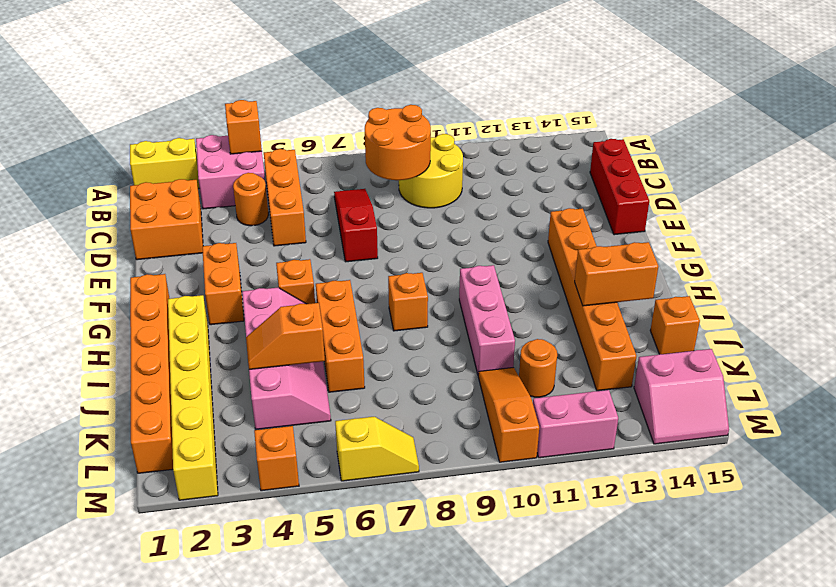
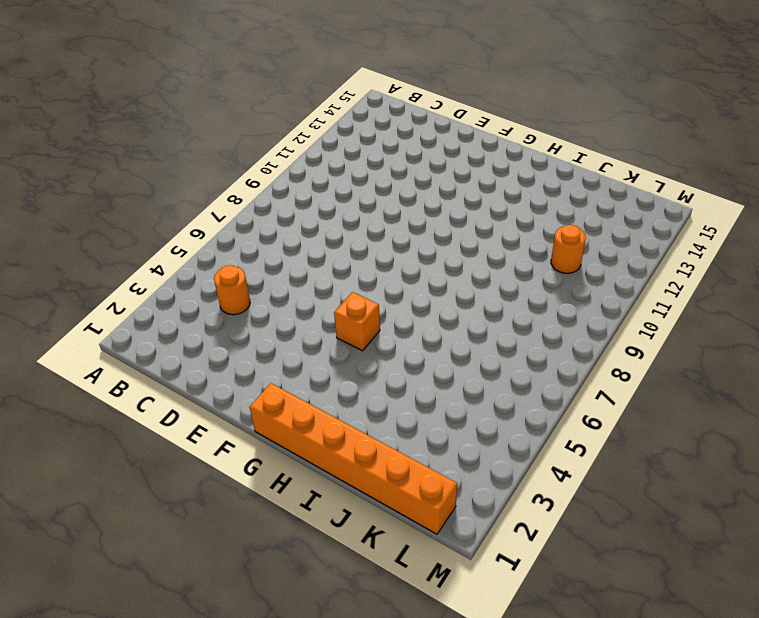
none -> yellow brick A1:A2 level 1
none -> pink brick A3:B4 level 1
none -> orange brick B5:D5 level 1

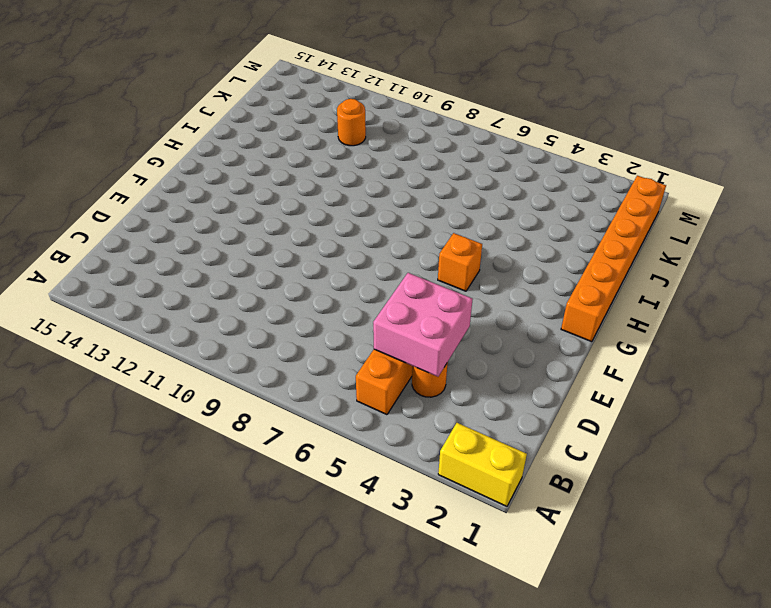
pink brick C4:D5 level 2 -> pink brick A3:B4 level 1
none -> yellow round brick B9:C10 level 1
none -> orange brick C1:D2 level 1
none -> red slope C7:E7 level 1 top E

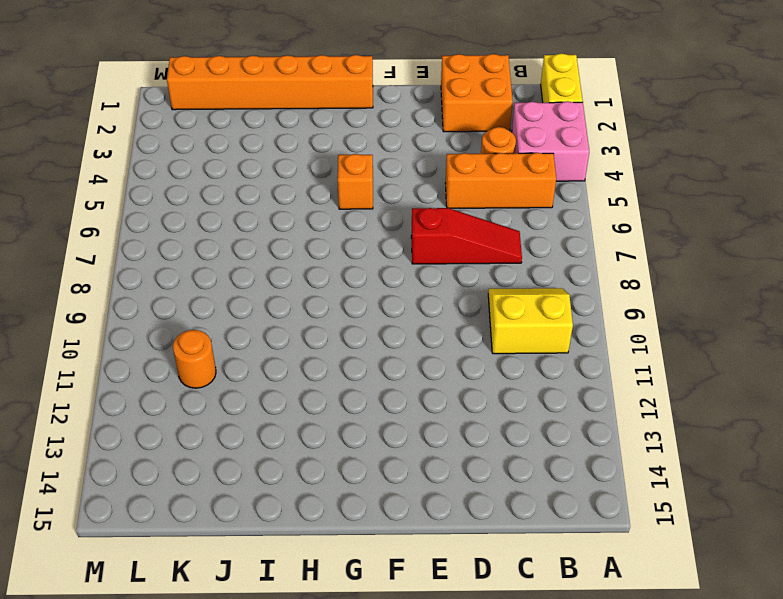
yellow slope B9:C10 level 1 top 10 -> yellow round brick B9:C10 level 1
none -> red brick C15:E15 level 1
none -> orange brick F3:G3 level 1
none -> orange brick F13:K13 level 1

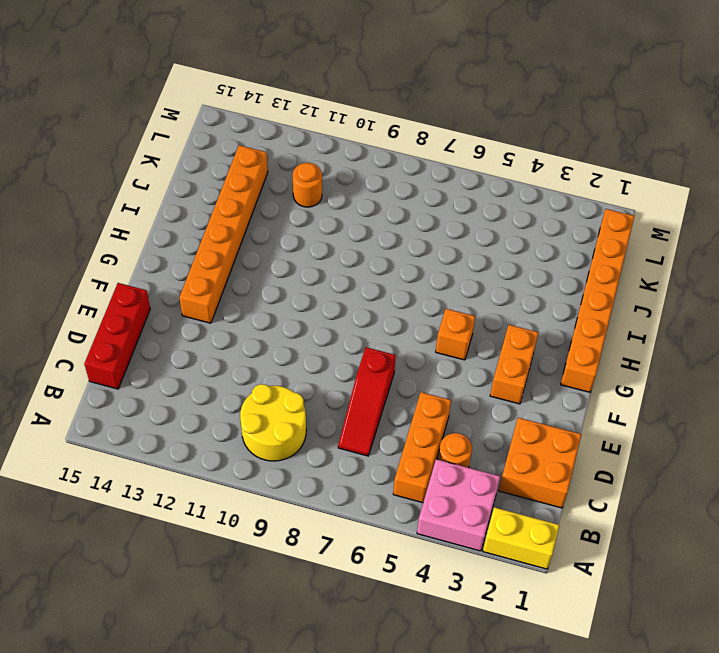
none -> yellow brick H2:M2 level 1
none -> pink slope H4:K5 level 1 top 4
none -> orange brick H6:J6 level 1

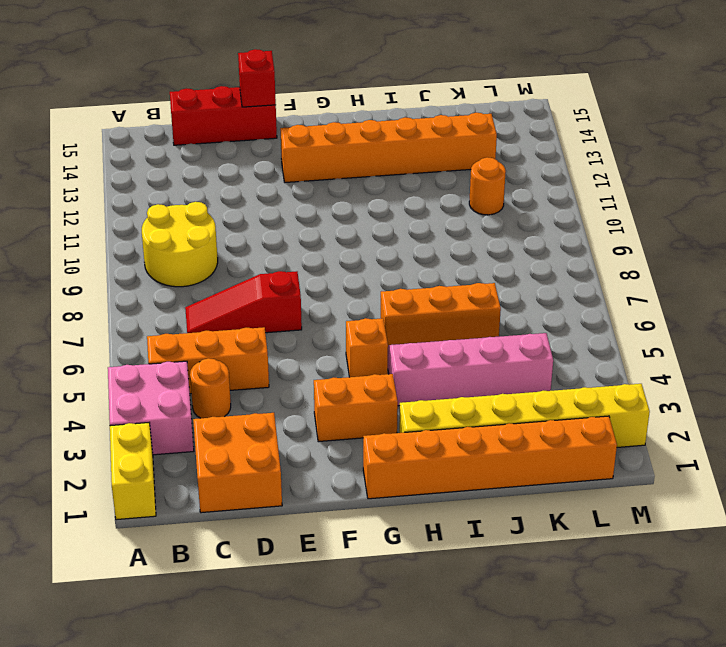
red brick E15 level 2 -> none
none -> orange brick H8 level 1
none -> pink brick H10:J10 level 1
none -> orange brick J15 level 1

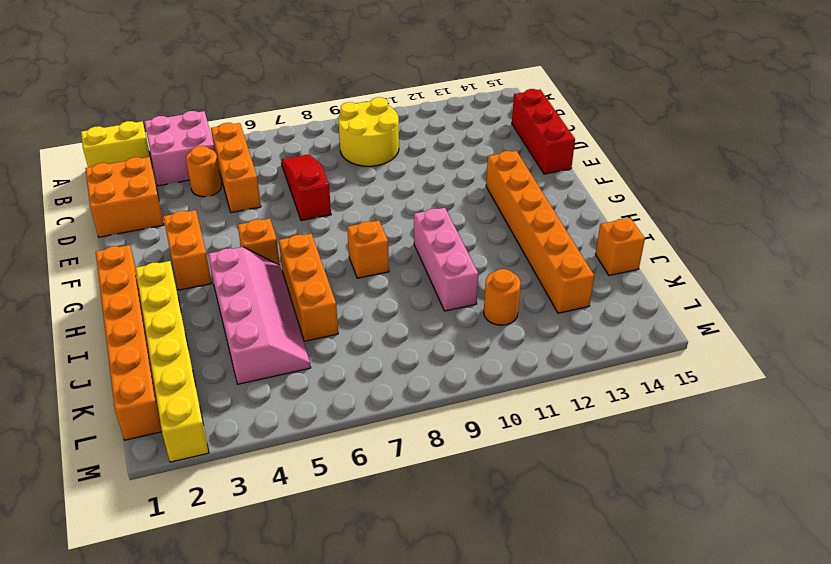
none -> orange slope K10:M10 level 1 top M
none -> pink slope L14:M15 level 1 top L
none -> orange brick M4 level 1

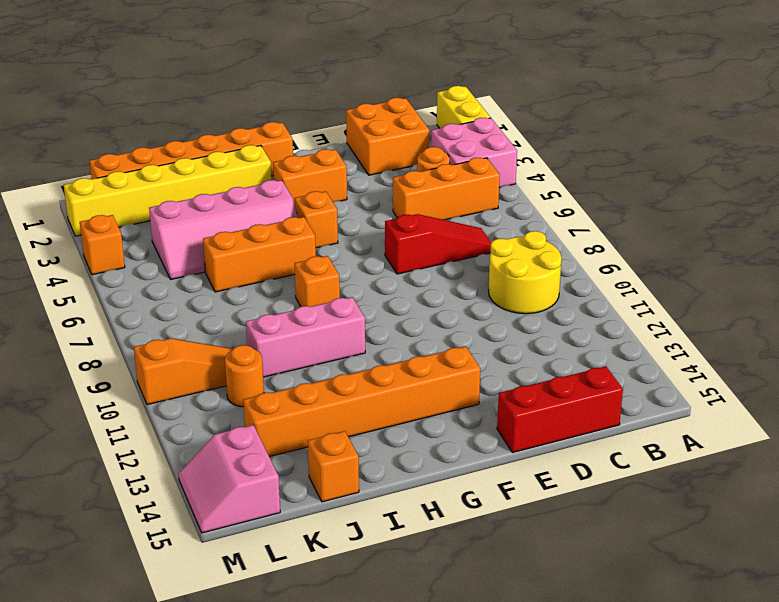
none -> yellow slope M6:M7 level 1 top 6
none -> pink brick M11:M12 level 1
none -> orange brick A4 level 2

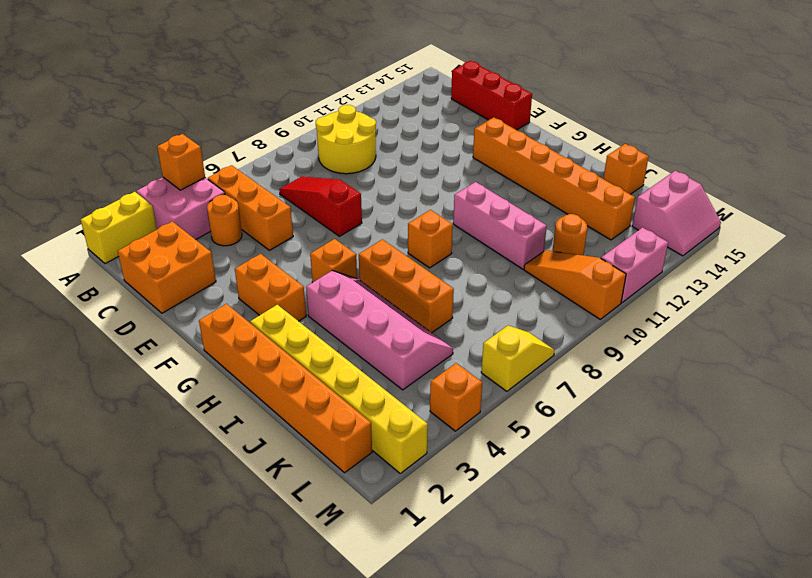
none -> orange round brick B8:C9 level 2
none -> orange brick I13:I14 level 2
none -> orange slope J4:J5 level 2 top 5

